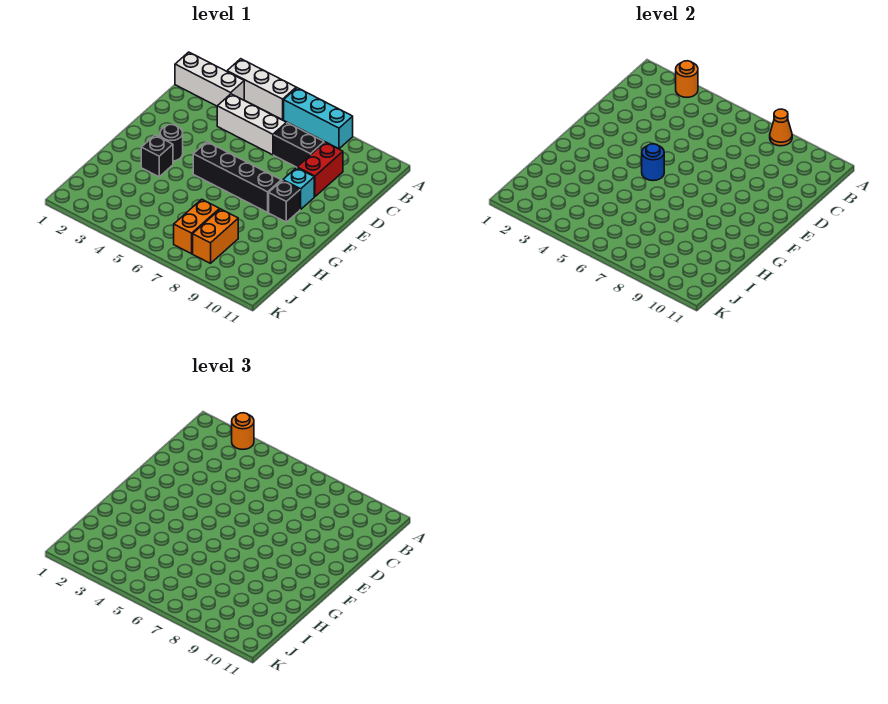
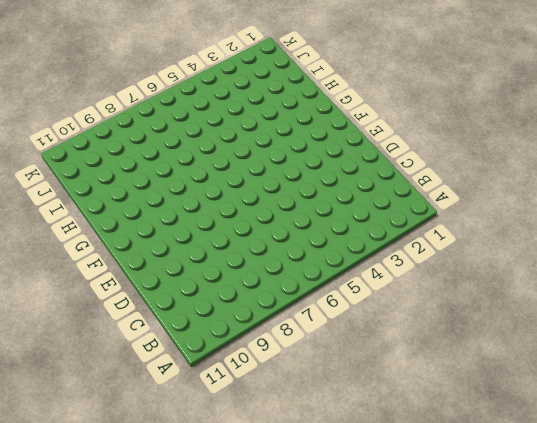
none -> white brick A3:A5 level 1
none -> cyan brick A6:A8 level 1
none -> white brick B1:B3 level 1

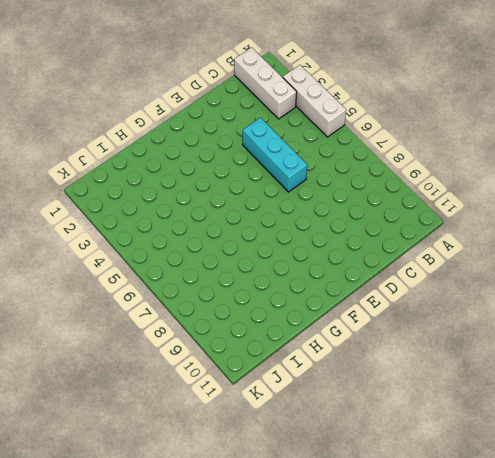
cyan brick D4:D6 level 1 -> cyan brick A6:A8 level 1
none -> white brick C4:C6 level 1
none -> black brick C7:C8 level 1
none -> red brick C9:D9 level 1

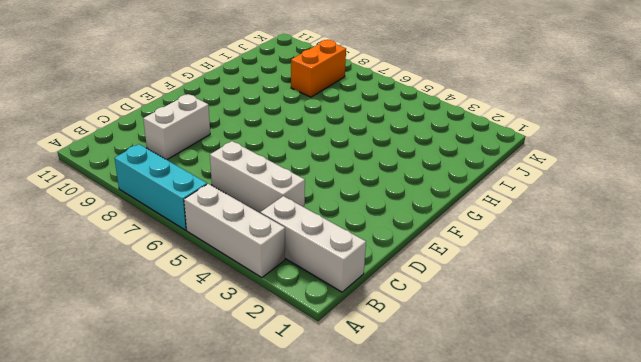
white brick C9:D9 level 1 -> red brick C9:D9 level 1
none -> black brick C7:C8 level 1
none -> cyan brick E9 level 1
none -> black round brick F3 level 1

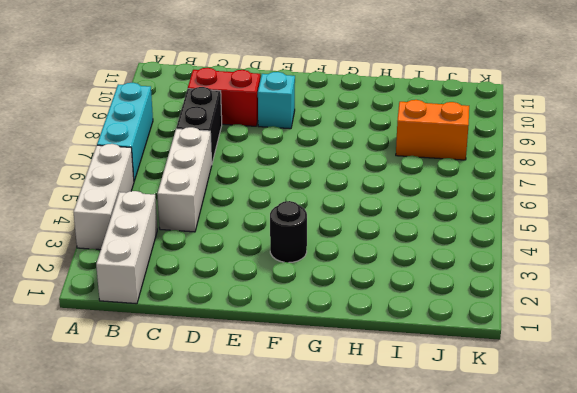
none -> black brick F5:F8 level 1
none -> black brick F9 level 1
none -> black brick G3 level 1

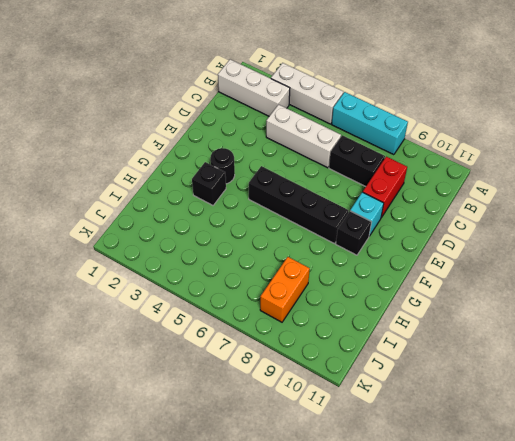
none -> orange brick I7:J7 level 1
none -> orange round brick A3 level 2
none -> orange cone A8 level 2

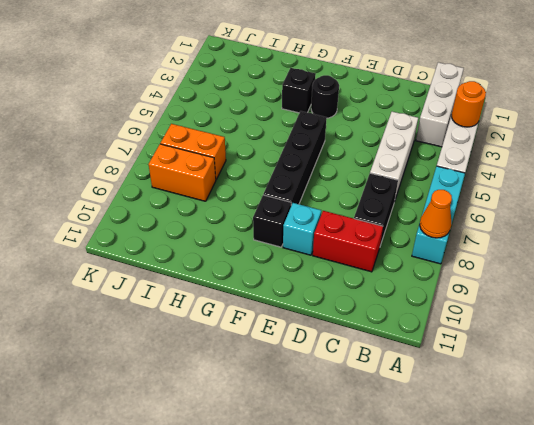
none -> blue round brick F5 level 2
none -> orange round brick A3 level 3

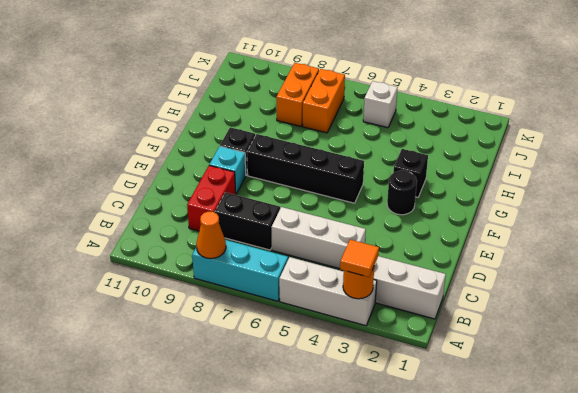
orange tile A3 level 3 -> orange round brick A3 level 3
white brick J5 level 1 -> none
none -> blue round brick F5 level 2

